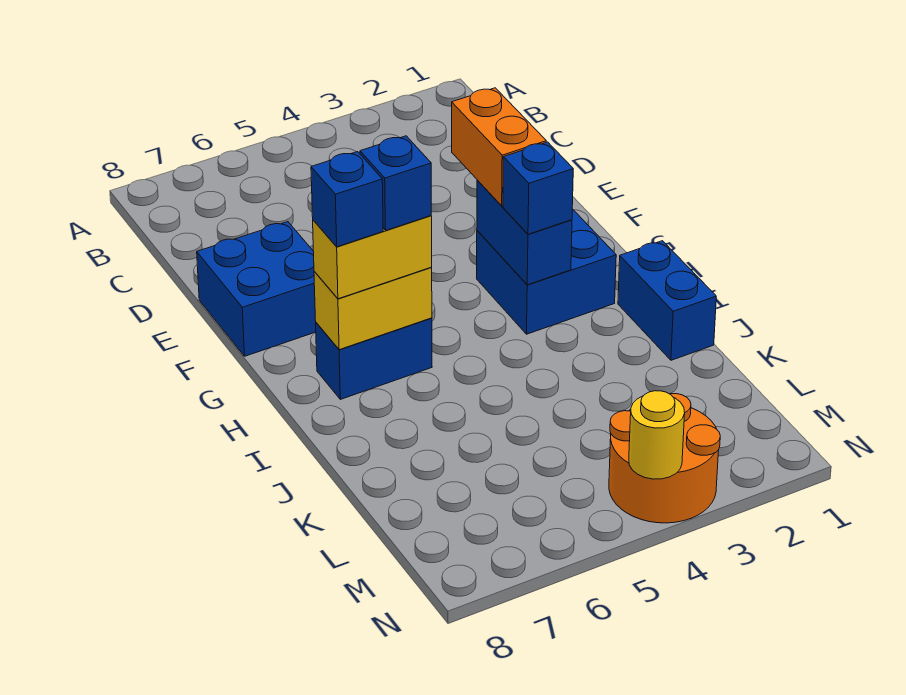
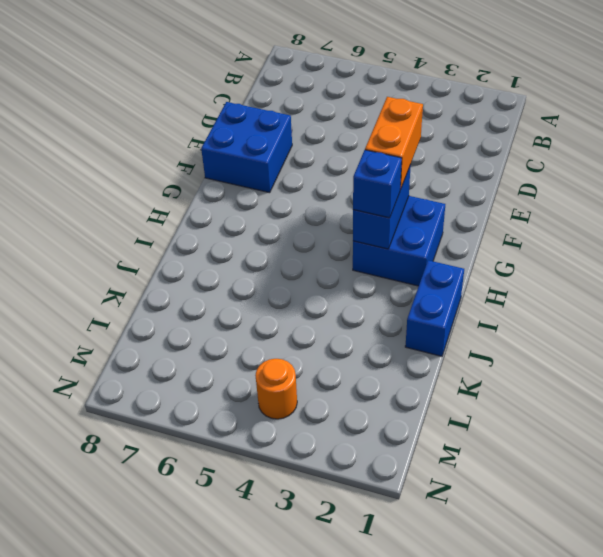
orange round brick M4 level 1 -> orange round brick M3:N4 level 1
none -> blue brick H6:H7 level 1
none -> yellow brick H6:H7 level 2
none -> yellow round brick N4 level 2

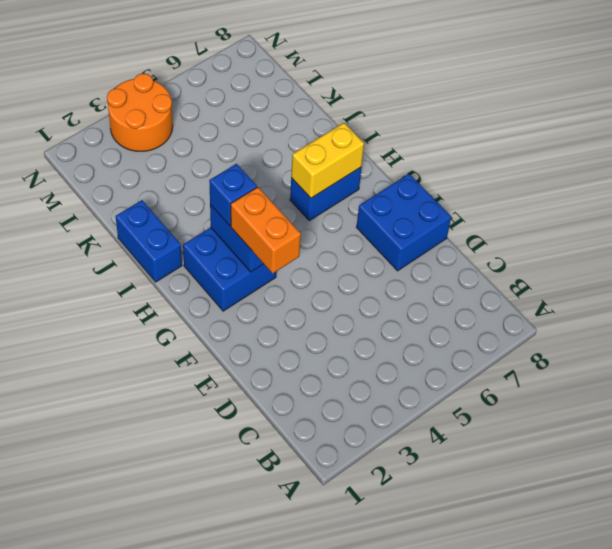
none -> yellow round brick N4 level 2
none -> yellow brick H6:H7 level 3
none -> blue brick H6 level 4

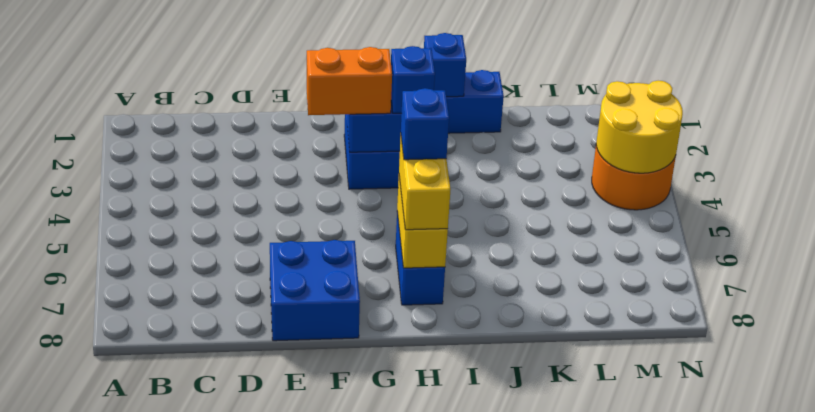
blue brick I1 level 2 -> blue brick H7 level 4
yellow round brick M3:N4 level 2 -> yellow round brick N4 level 2

